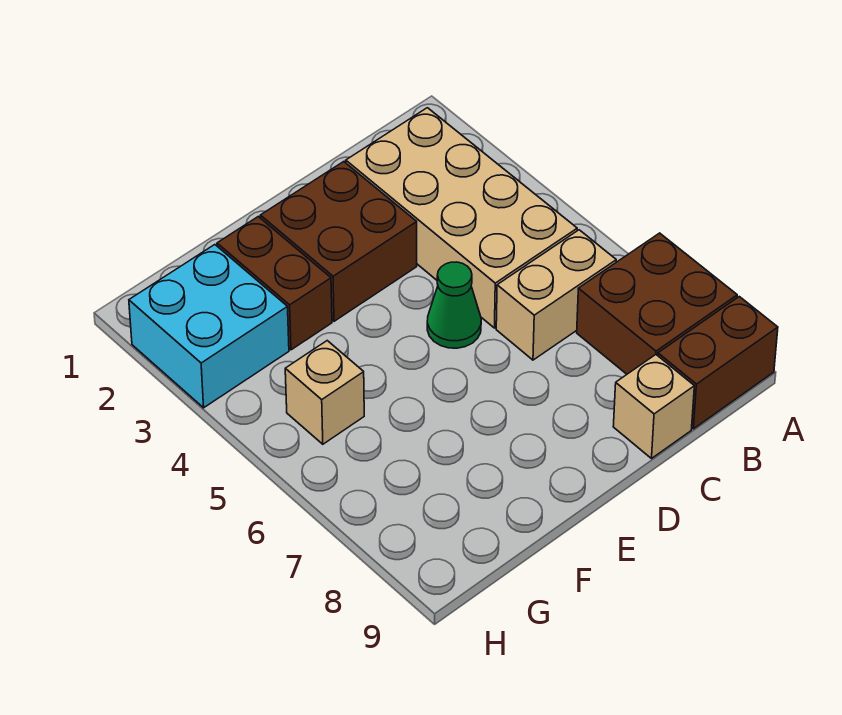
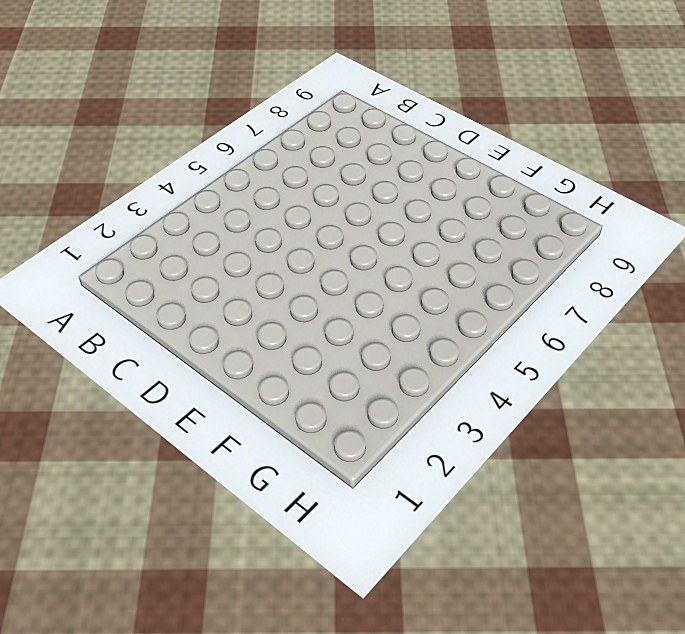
none -> brown brick A7:B8 level 1
none -> brown brick A9:B9 level 1

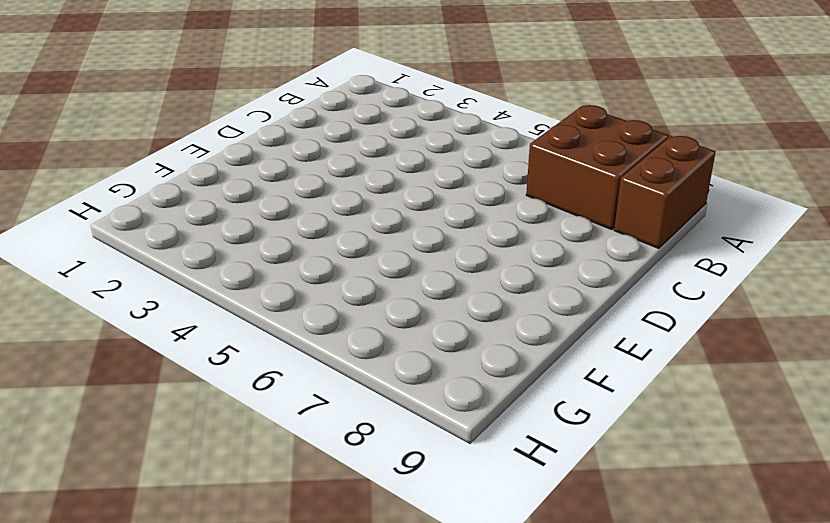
none -> tan brick B2:C5 level 1
none -> tan brick B6:C6 level 1

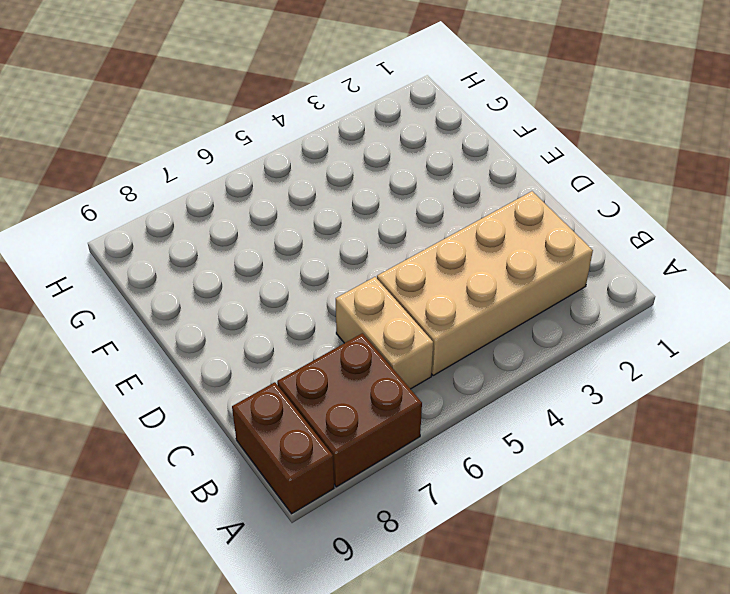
none -> tan brick C9 level 1
none -> brown brick D2:E3 level 1

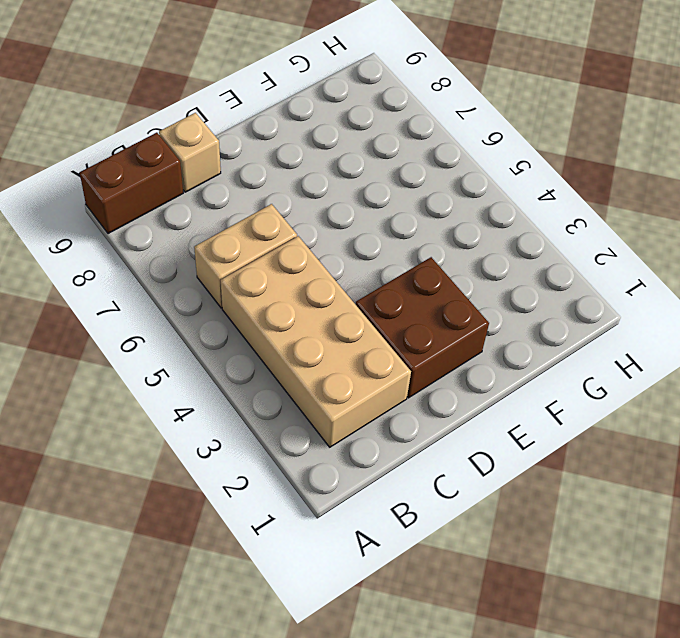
none -> brown brick A7:B8 level 1
none -> green cone D5 level 1

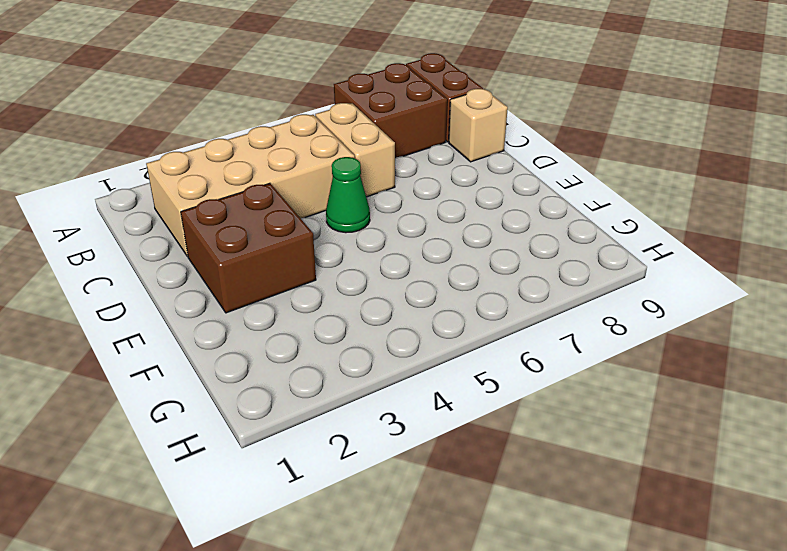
none -> brown brick F2:F3 level 1
none -> cyan brick G2:H3 level 1

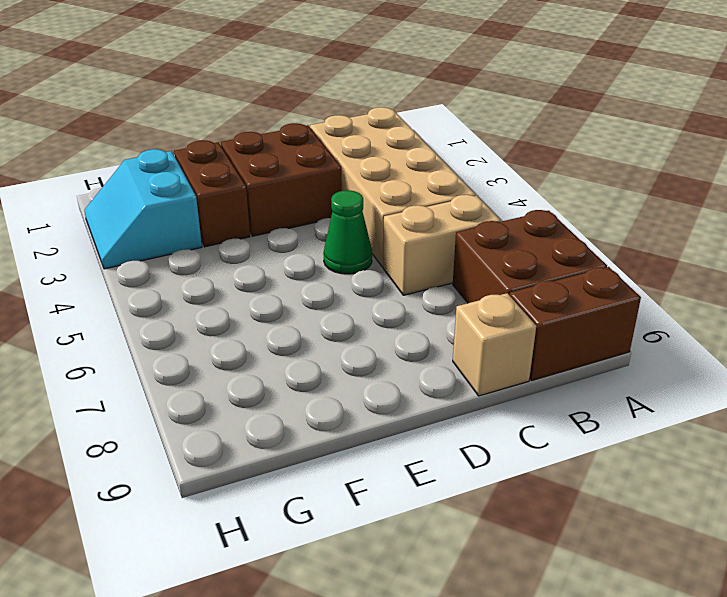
cyan slope G2:H3 level 1 top G -> cyan brick G2:H3 level 1
none -> tan brick G5 level 1

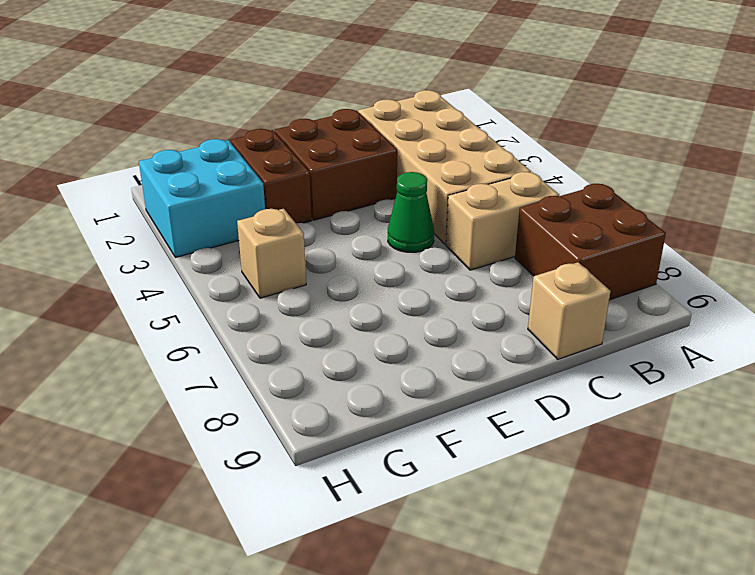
none -> brown brick A9:B9 level 1

